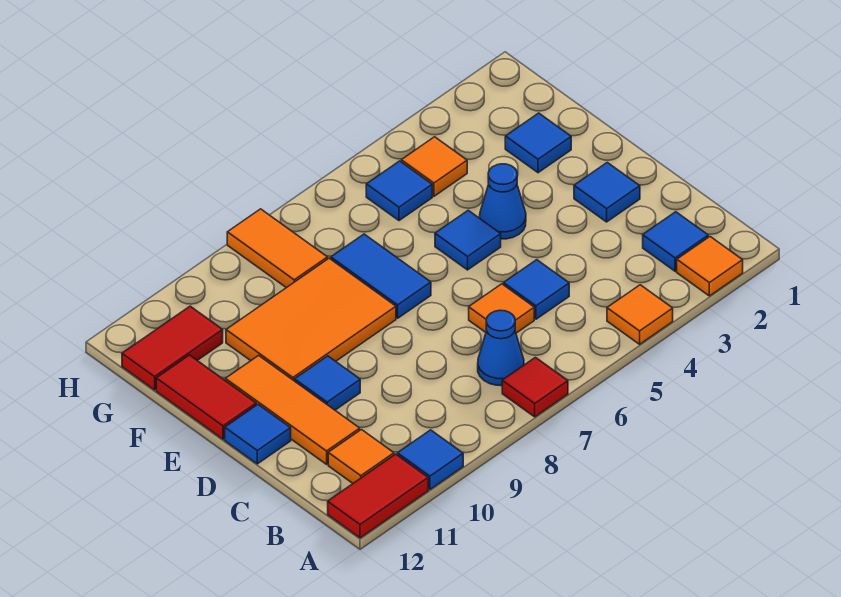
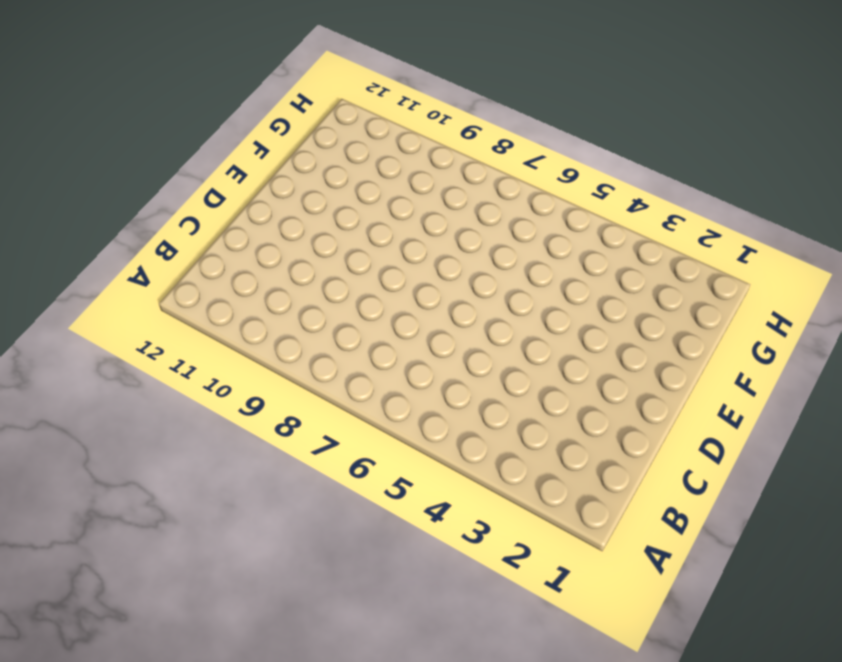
none -> orange tile A2 level 1
none -> orange tile A4 level 1
none -> red tile A7 level 1

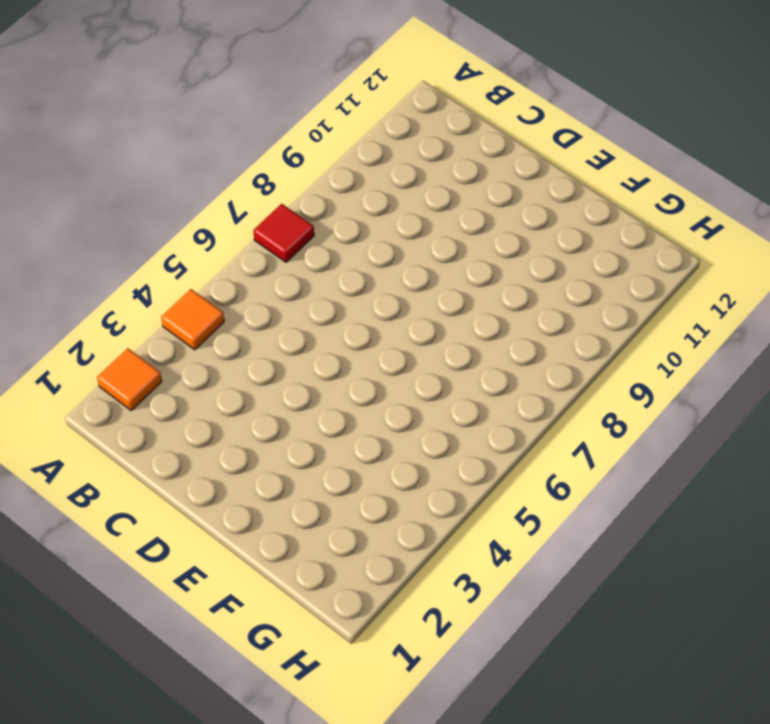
none -> blue tile A10 level 1
none -> red tile A11:A12 level 1
none -> blue tile B2 level 1

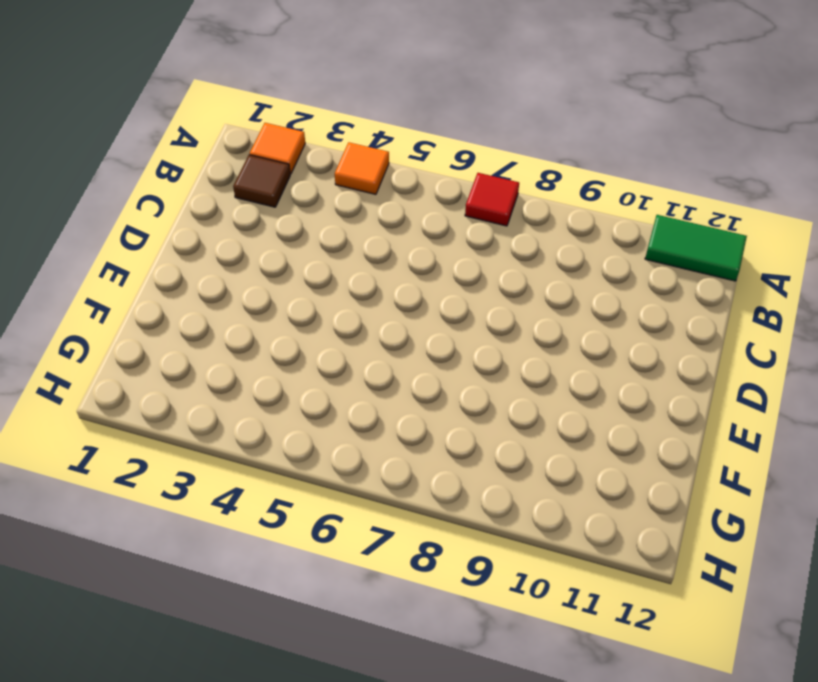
green tile A11:A12 level 1 -> red tile A11:A12 level 1
brown tile B2 level 1 -> blue tile B2 level 1
none -> blue tile A10 level 1
none -> blue cone B7 level 1
none -> orange tile B11 level 1

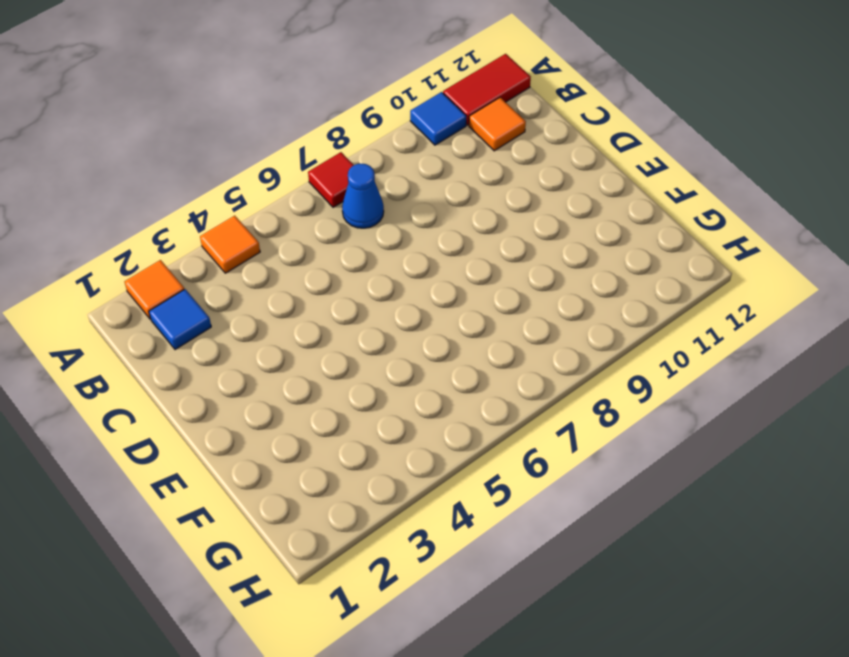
none -> blue tile C5 level 1
none -> orange tile C6 level 1
none -> orange tile C11:E11 level 1

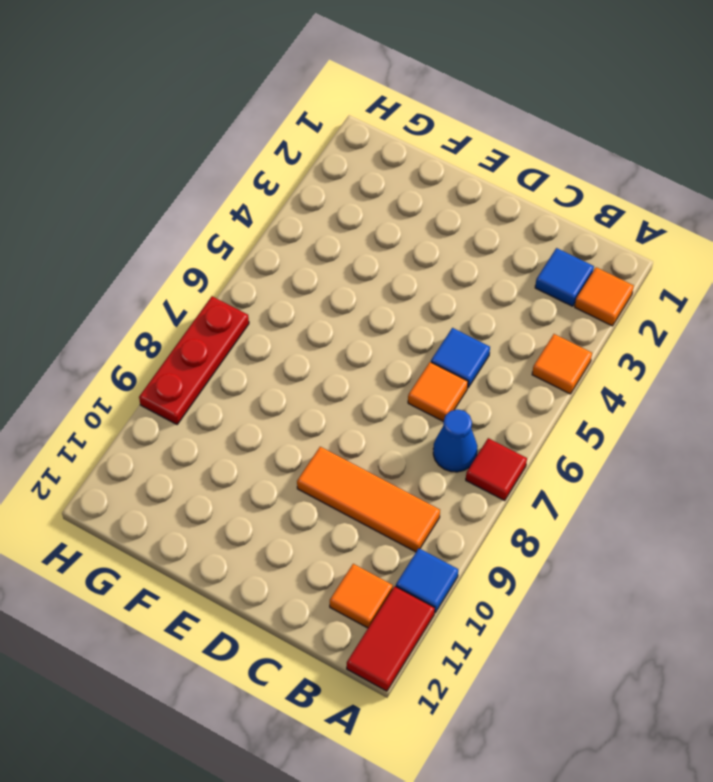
orange tile B9:D9 level 1 -> orange tile C11:E11 level 1
red plate H7:H9 level 1 -> orange tile G8:H8 level 1
none -> blue tile D2 level 1
none -> blue tile D10 level 1
none -> blue tile D12 level 1

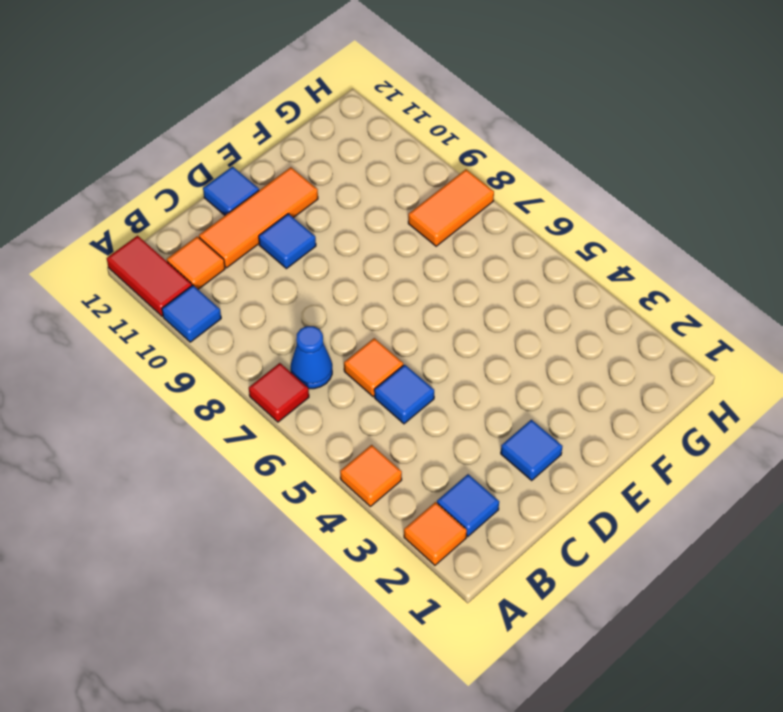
none -> blue cone E4 level 1
none -> blue tile E5 level 1
none -> blue tile E7:F7 level 1

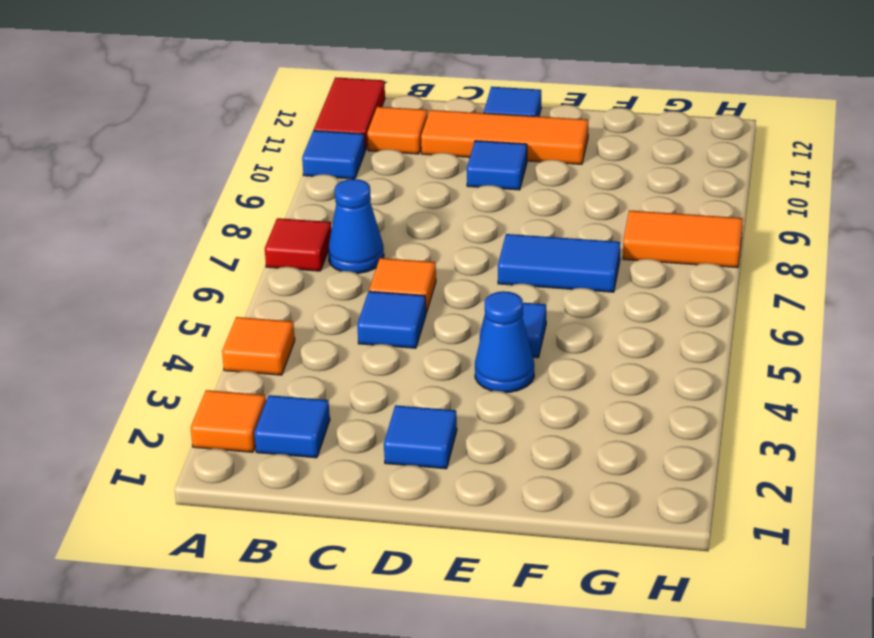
none -> orange tile E8:F10 level 1
none -> red tile E12:F12 level 1
none -> blue tile F2 level 1

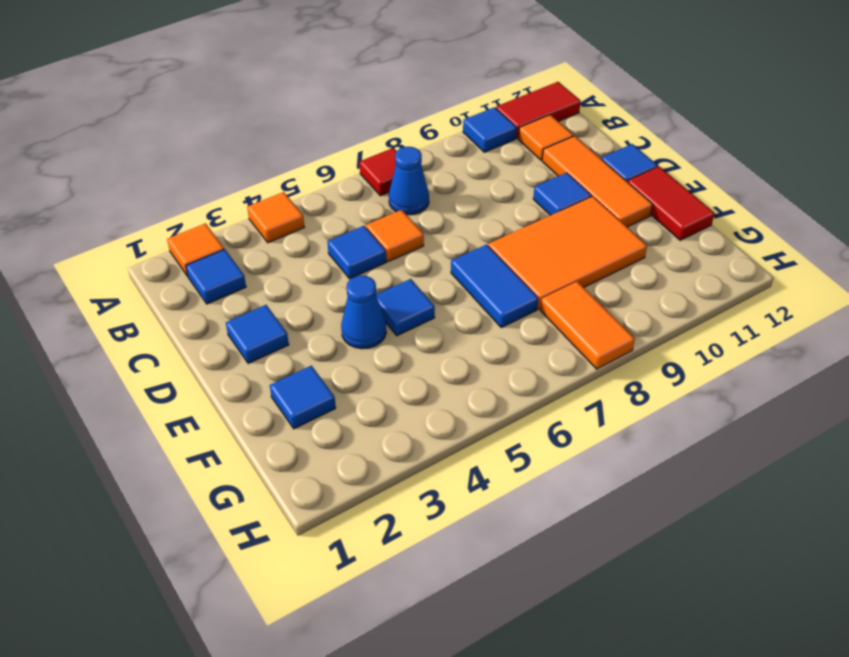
none -> orange tile G4 level 1
none -> blue tile G5 level 1
none -> red tile G11:G12 level 1

